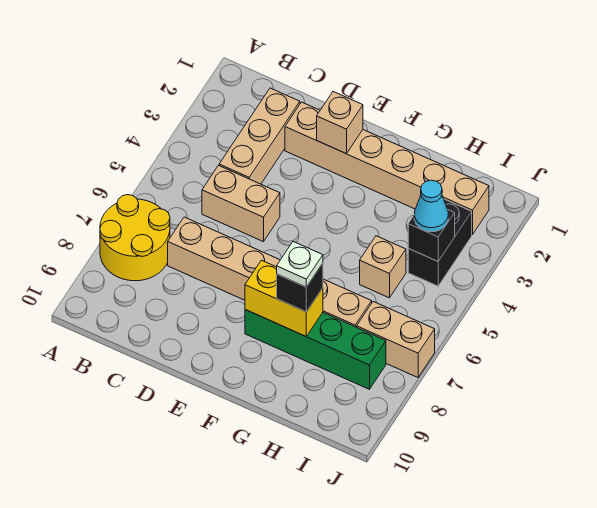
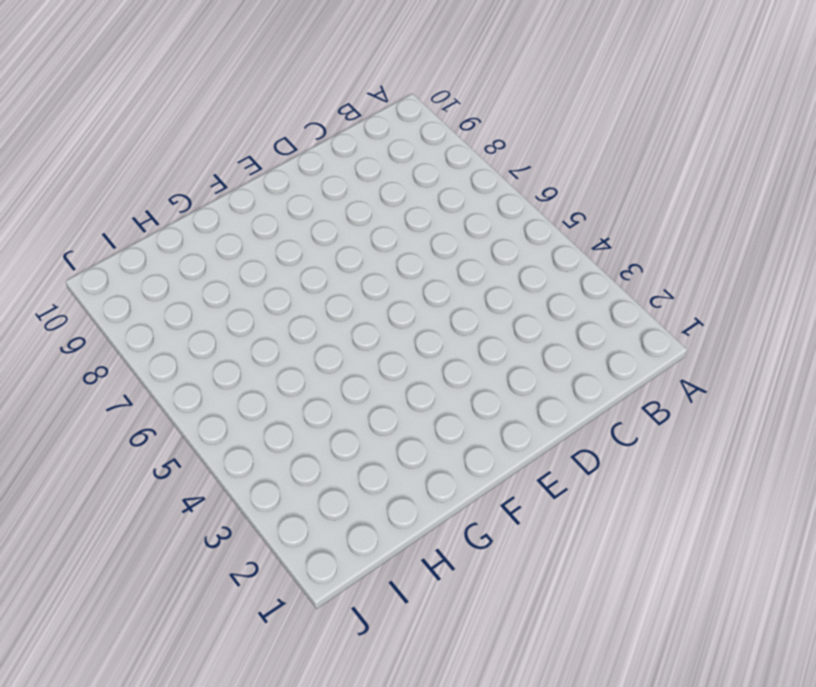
none -> yellow round brick A7:B8 level 1
none -> tan brick C2:C4 level 1
none -> tan brick C5:D5 level 1

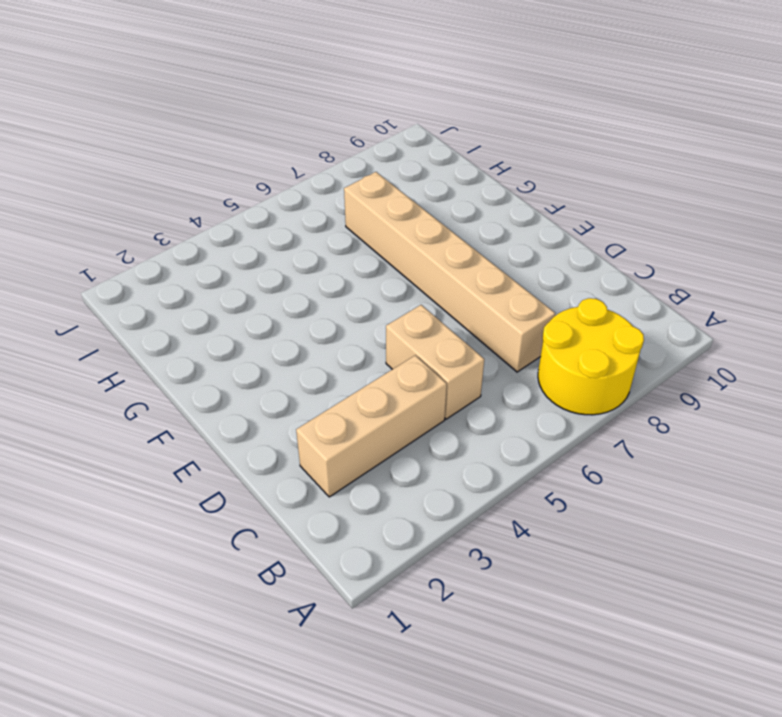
none -> tan brick D2:I2 level 1
none -> green brick F8:I8 level 1
none -> tan brick H5 level 1

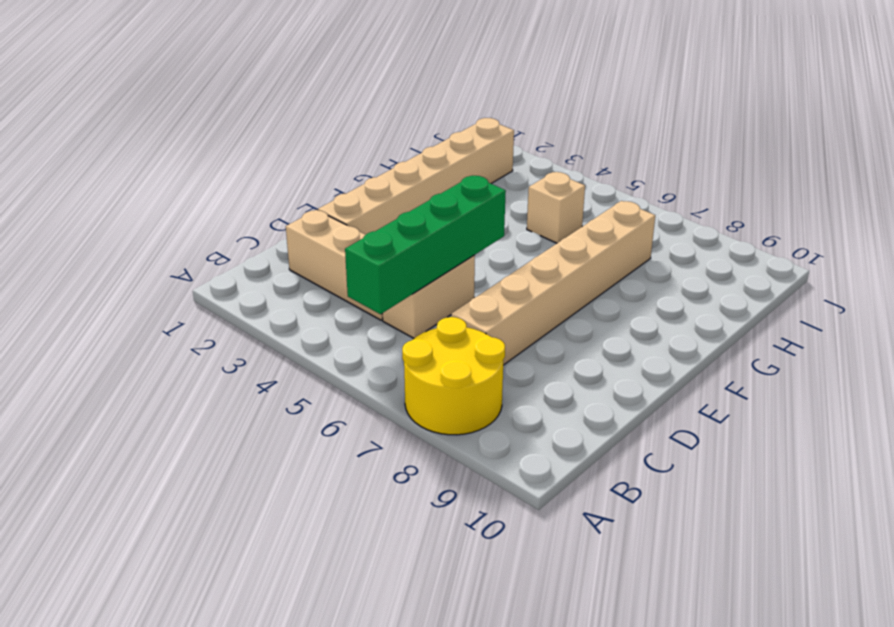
green brick B5:E5 level 2 -> green brick F8:I8 level 1
none -> black brick I3:I4 level 1
none -> tan brick I7:J7 level 1
none -> tan brick E2 level 2

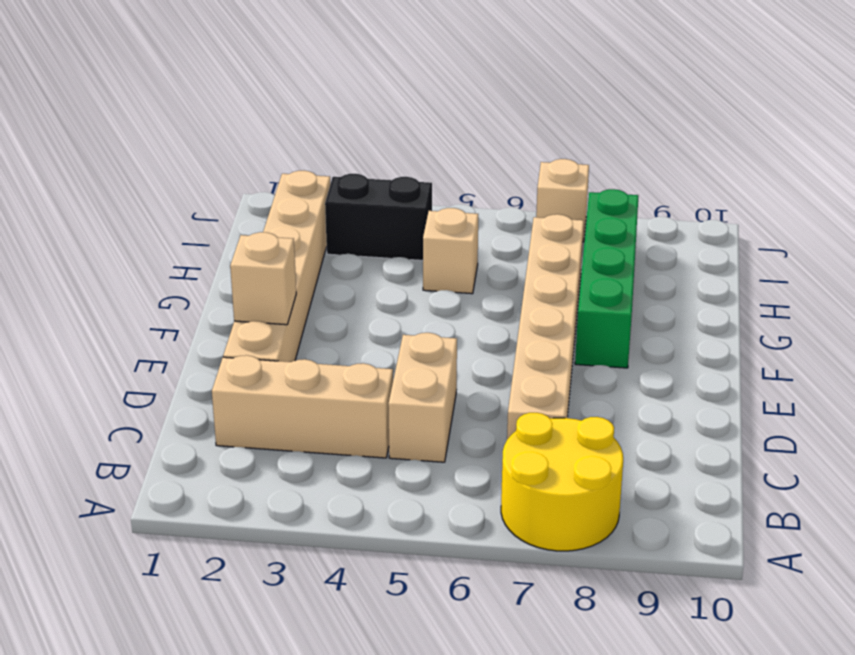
tan brick J7 level 1 -> tan brick I7:J7 level 1
none -> yellow brick F8:G8 level 2
none -> black brick I4 level 2
none -> black brick G8 level 3

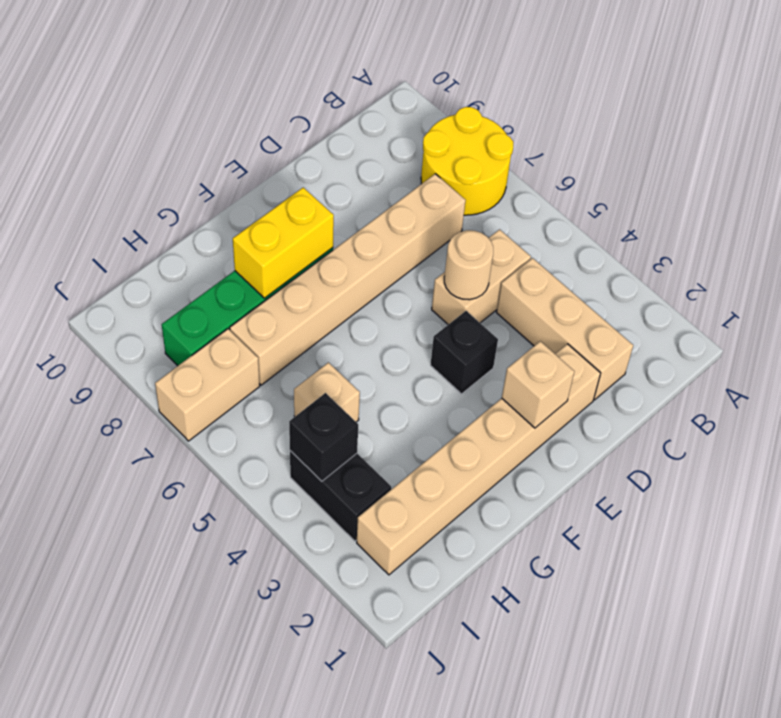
tan round brick D5 level 2 -> none
black brick E4 level 1 -> black brick G8 level 3
none -> cyan cone I4 level 3
none -> white plate G8 level 4

